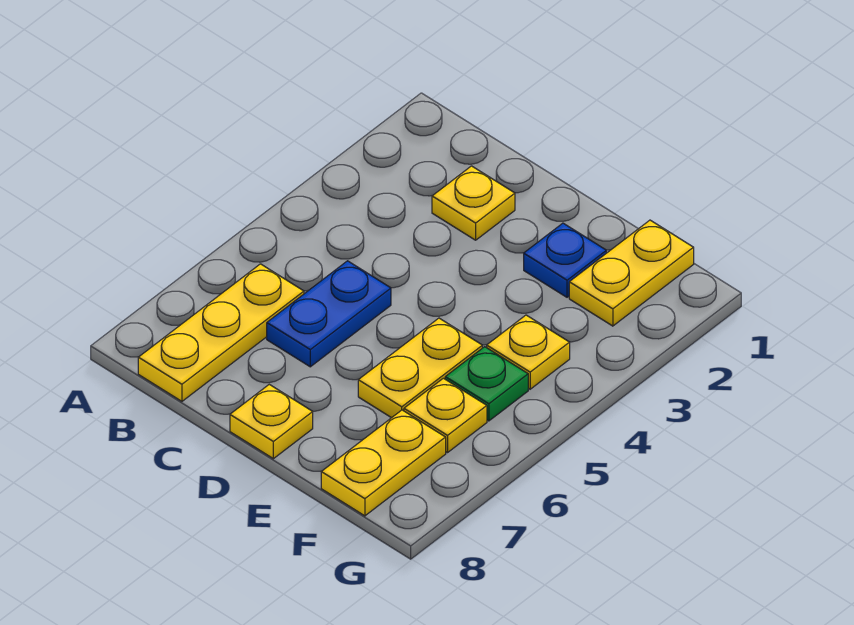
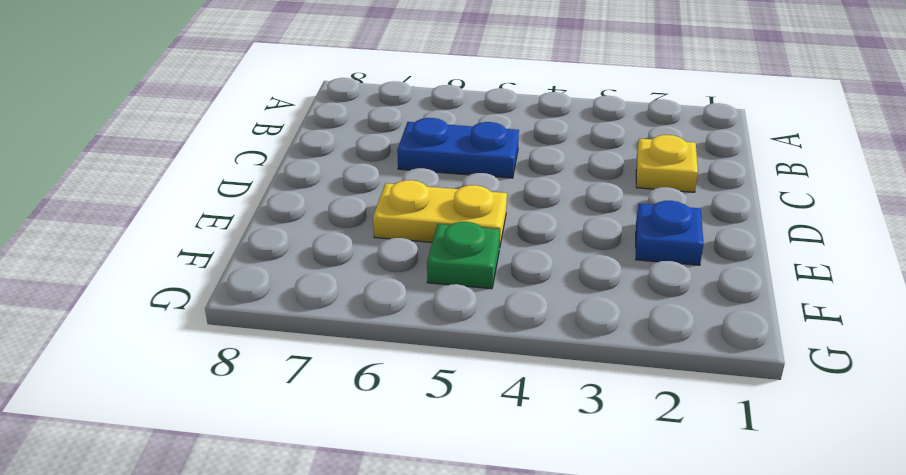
none -> yellow plate B6:B8 level 1
none -> yellow plate D8 level 1

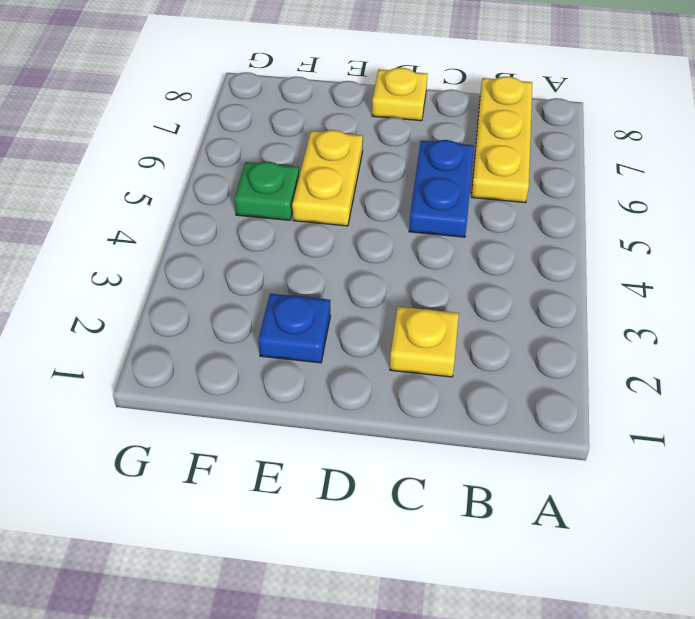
none -> yellow plate F1:F2 level 1
none -> yellow plate F4 level 1

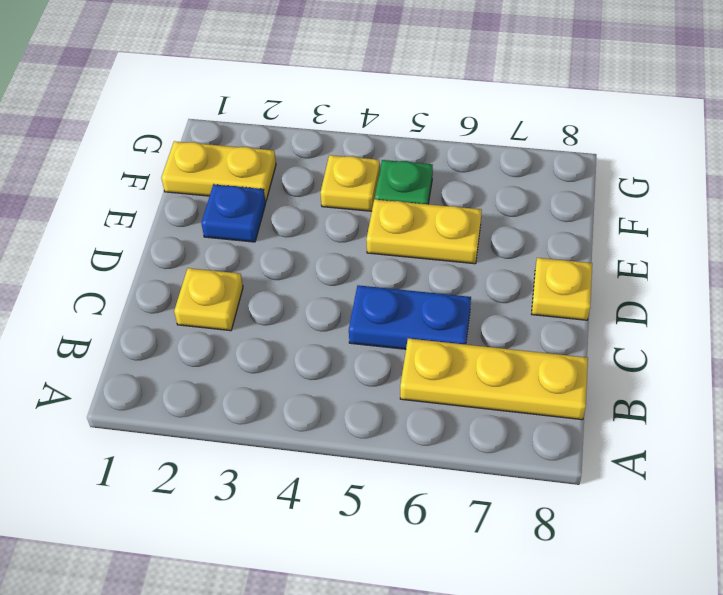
none -> yellow plate F6 level 1
none -> yellow plate F7:F8 level 1

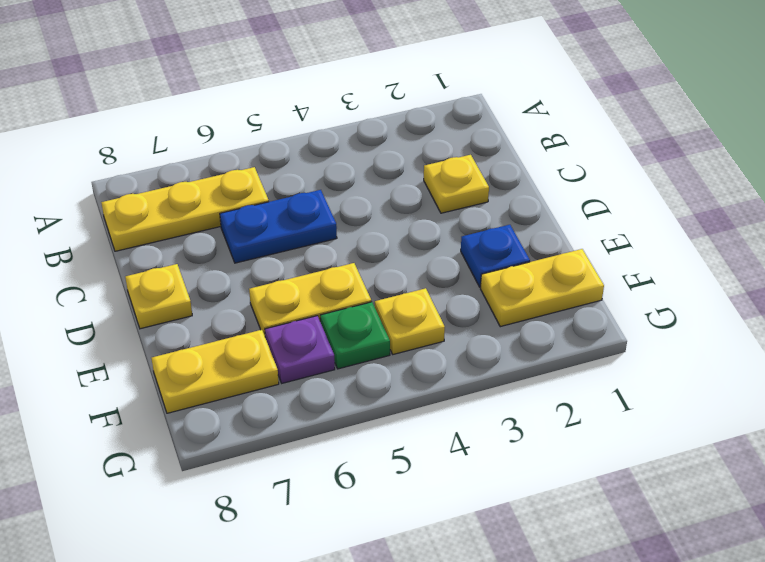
purple plate F6 level 1 -> yellow plate F6 level 1

